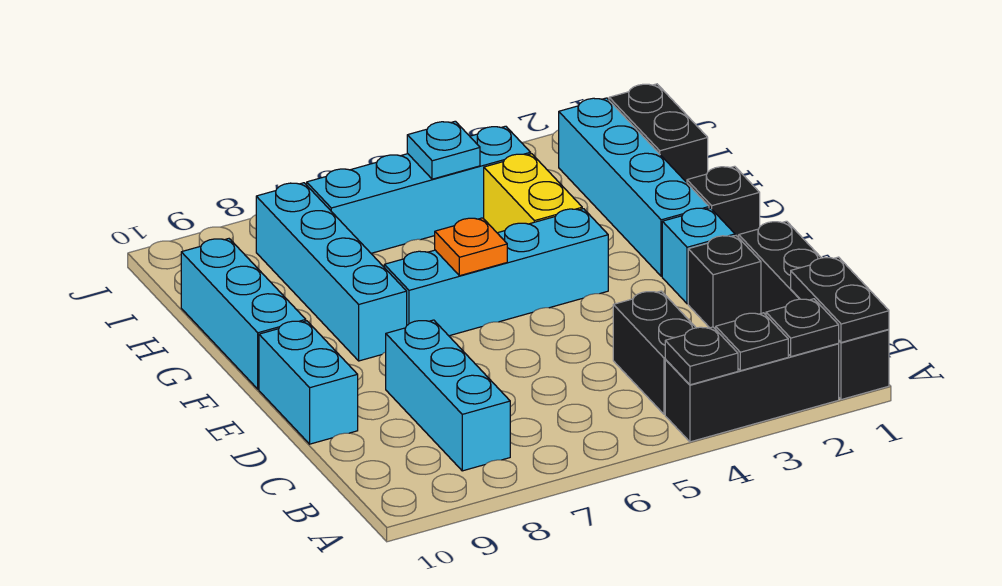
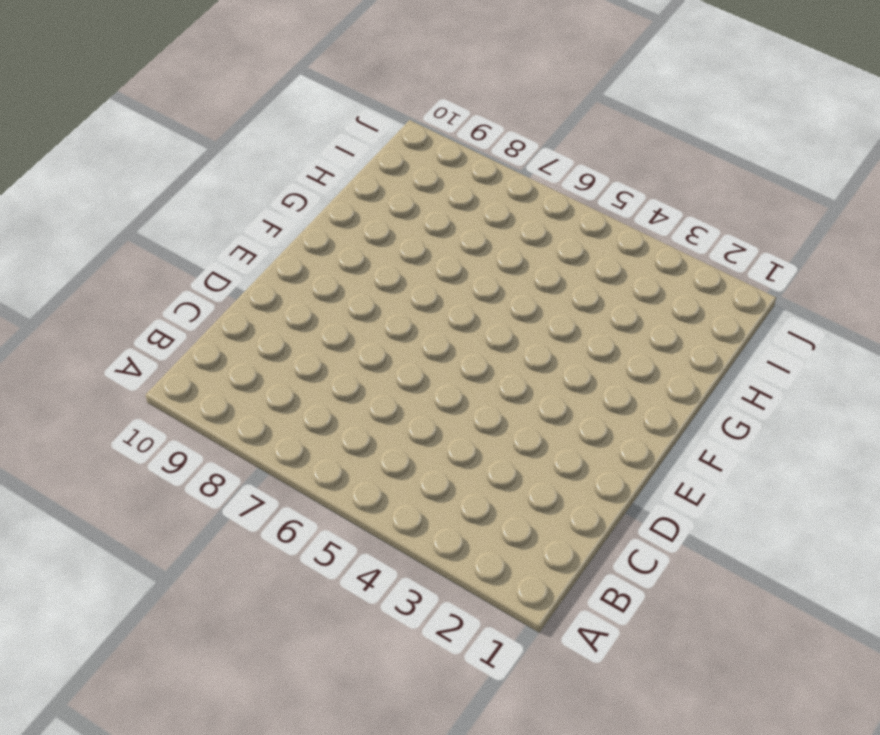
none -> black brick A1:D1 level 1
none -> black brick A2:A4 level 1
none -> black brick B4:C4 level 1

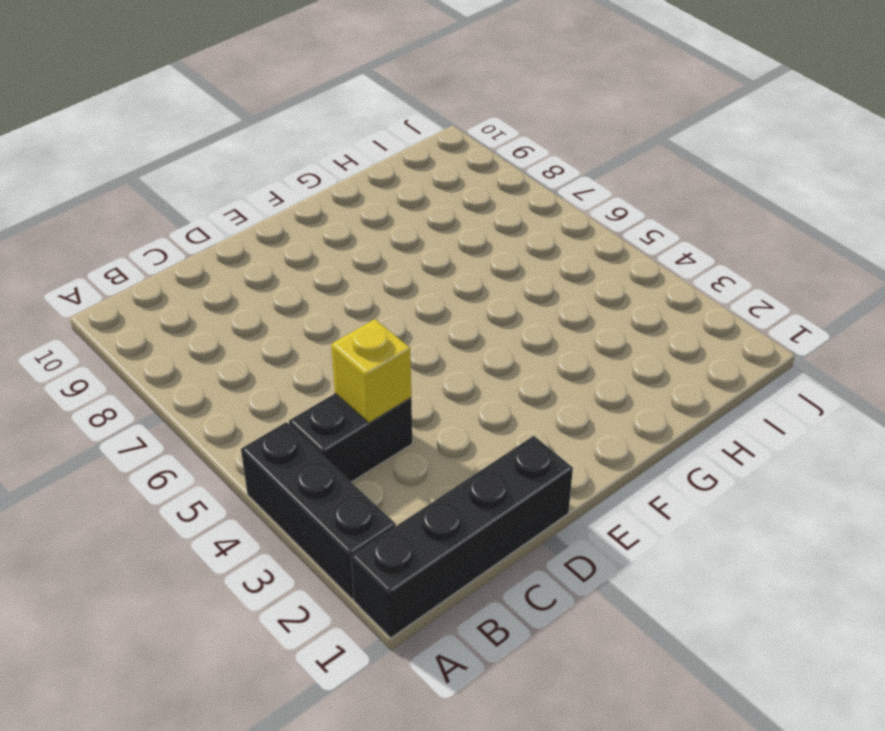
yellow brick C4 level 2 -> none
none -> cyan brick B8:D8 level 1
none -> black brick D2 level 1
none -> cyan brick D10:E10 level 1

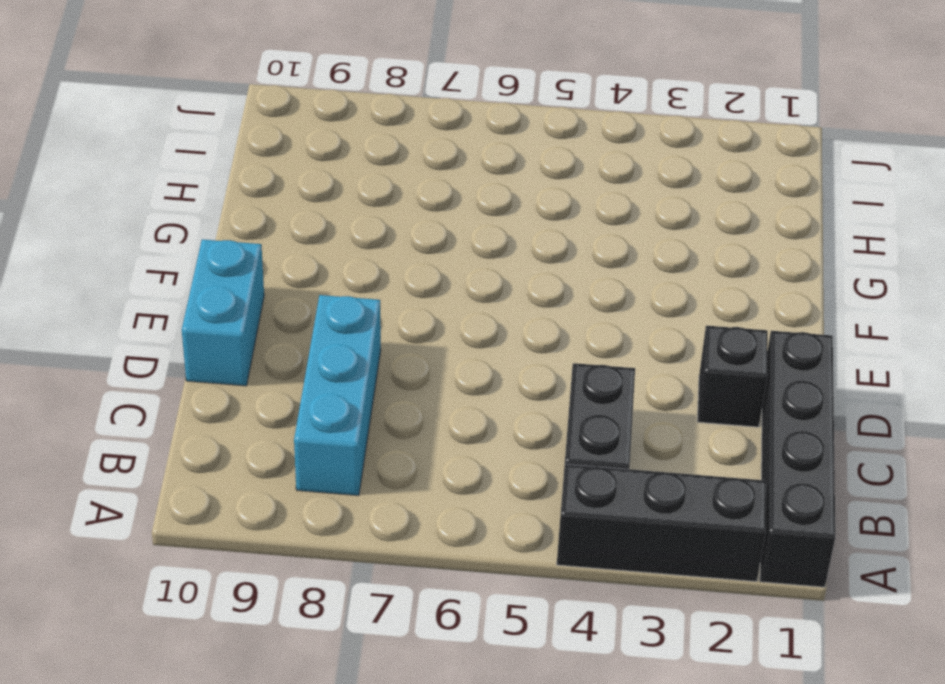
none -> cyan brick E2 level 1
none -> black brick F1 level 1
none -> cyan brick F2:I2 level 1

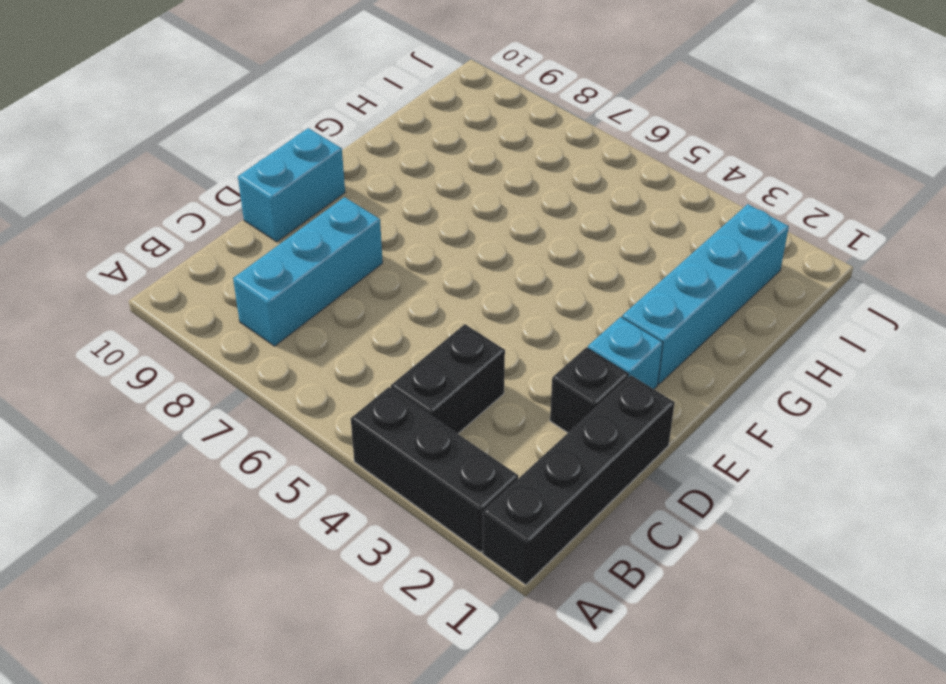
none -> black brick F1 level 1
none -> cyan brick F4:F7 level 1
none -> cyan brick F8:I8 level 1

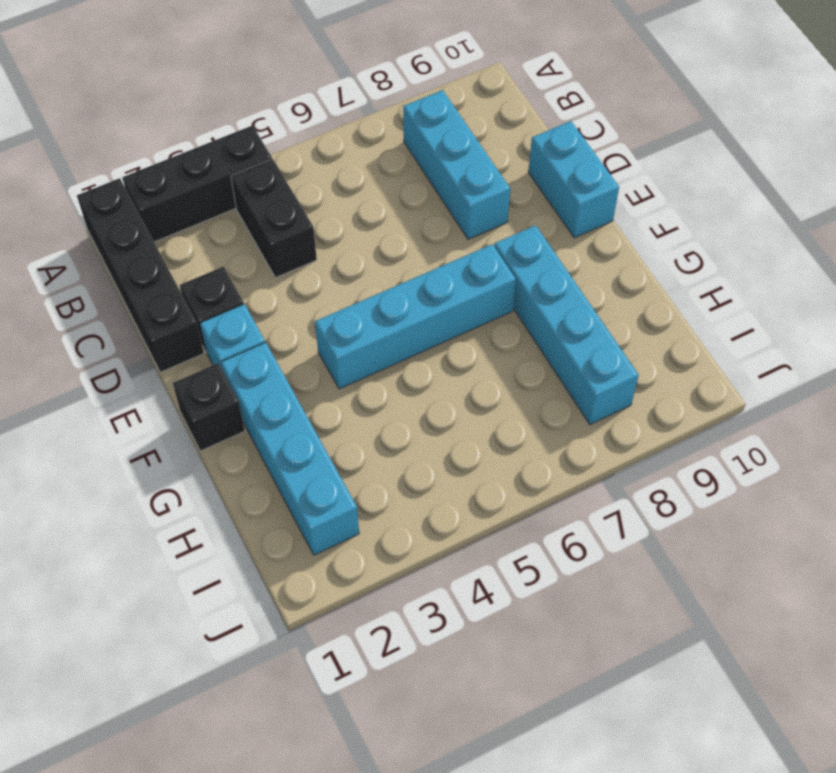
none -> cyan brick F10:H10 level 1
none -> yellow brick G4:H4 level 1
none -> black brick H1:I1 level 1

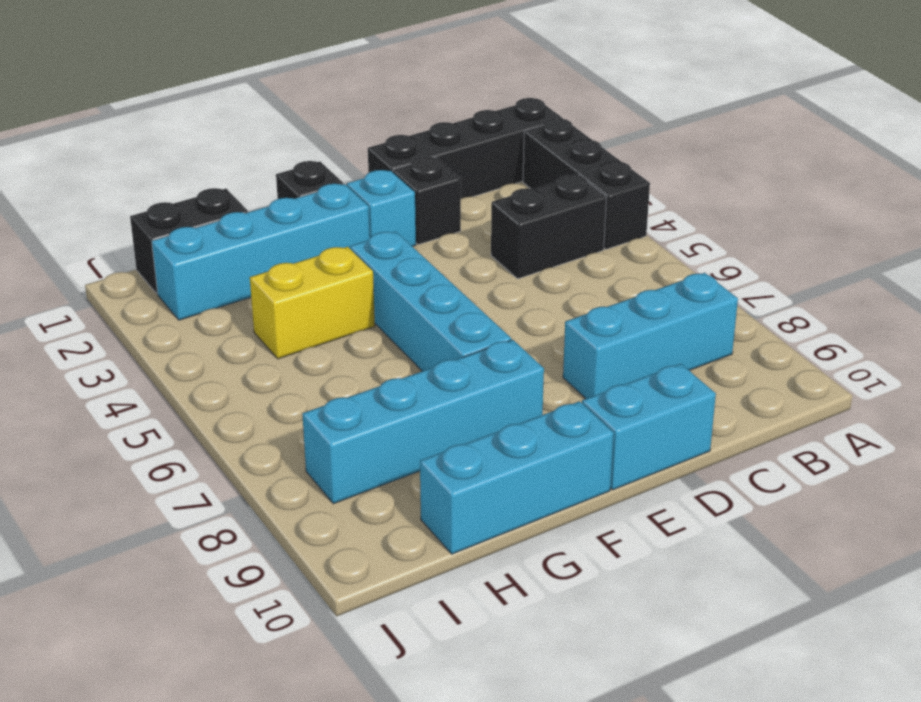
none -> cyan brick I4:I7 level 1
none -> black plate A1:B1 level 2
none -> black plate A2 level 2

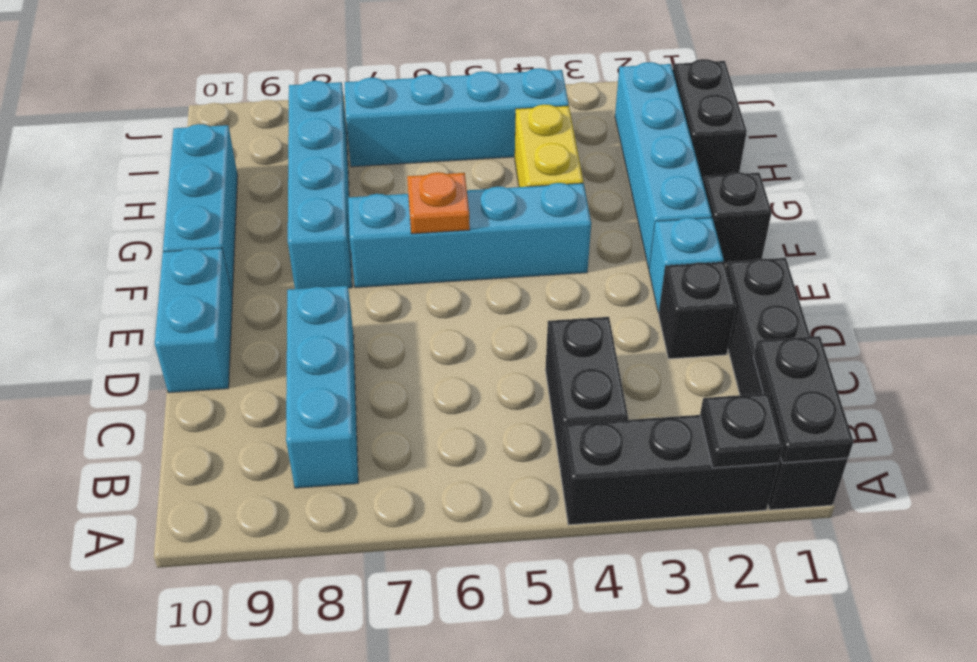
none -> black plate A3 level 2
none -> black plate A4 level 2
none -> cyan plate I5 level 2

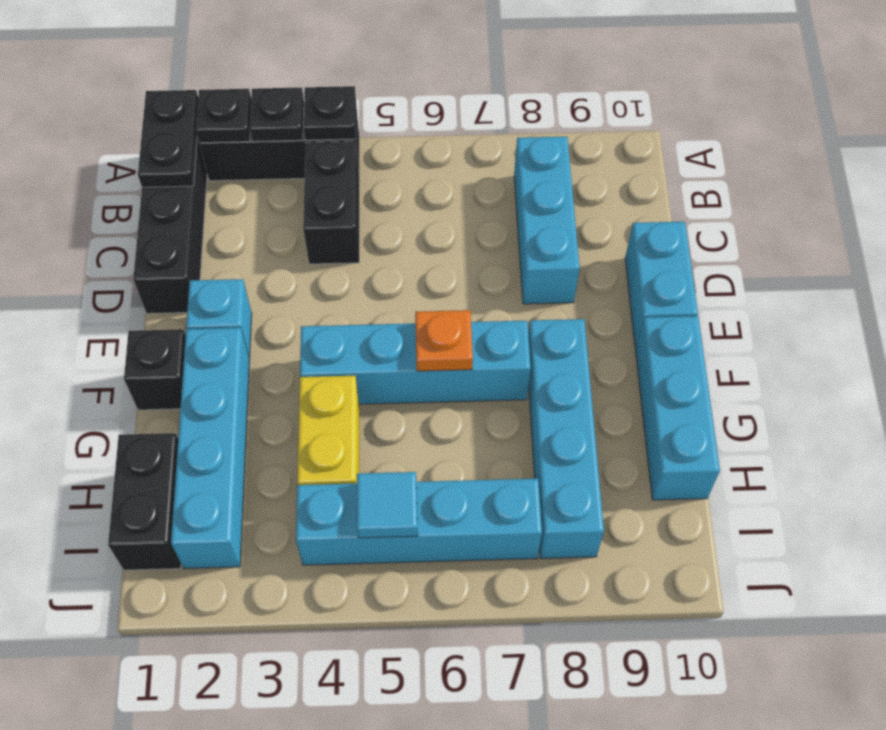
cyan tile I5 level 2 -> cyan plate I5 level 2
none -> black brick D2 level 1

